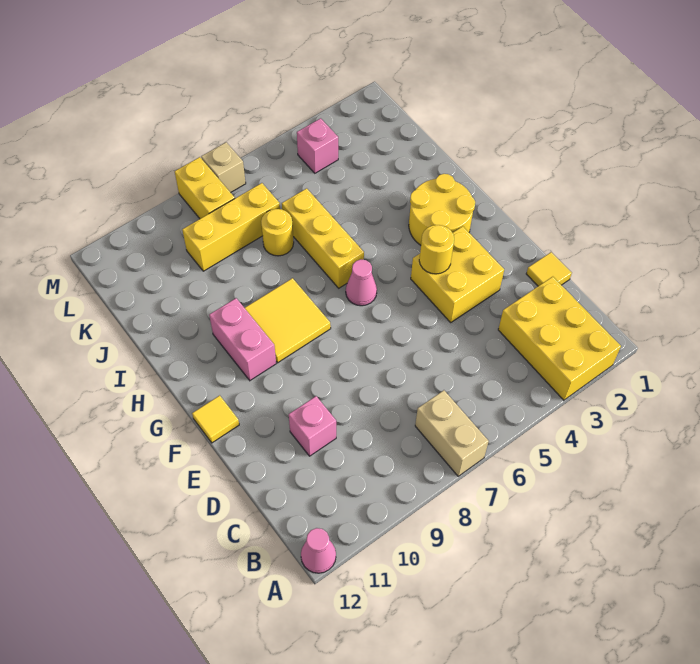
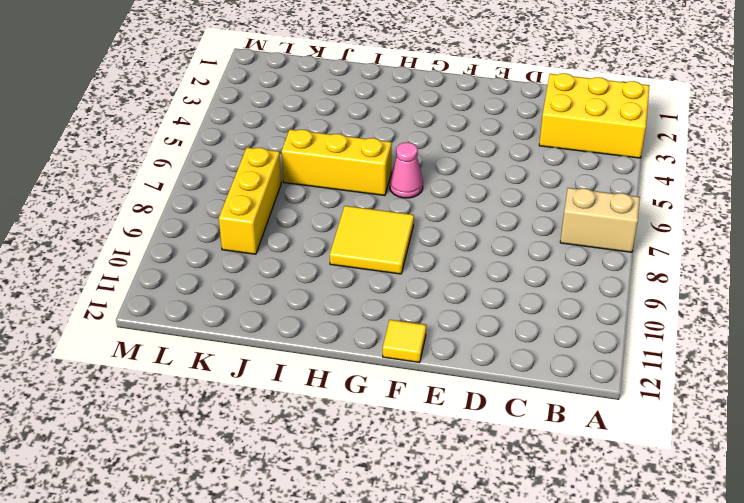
none -> pink cone A12 level 1
none -> yellow tile D1 level 1
none -> pink brick D10 level 1

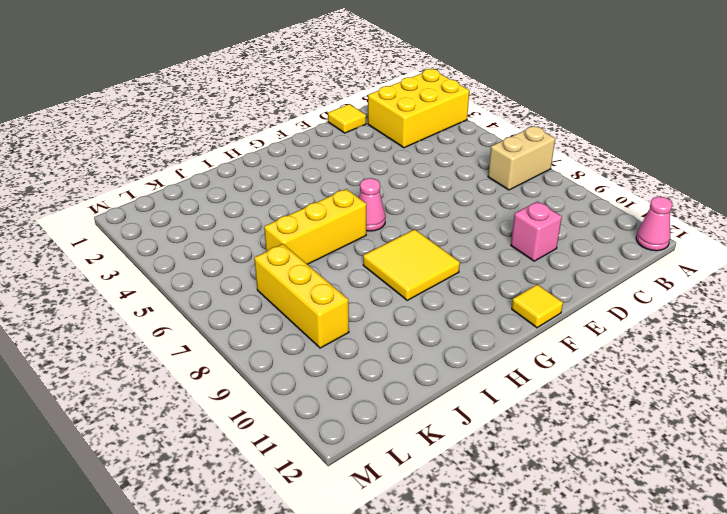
none -> yellow brick E3:F4 level 1
none -> yellow round brick G2:H3 level 1
none -> pink brick G10:H10 level 1

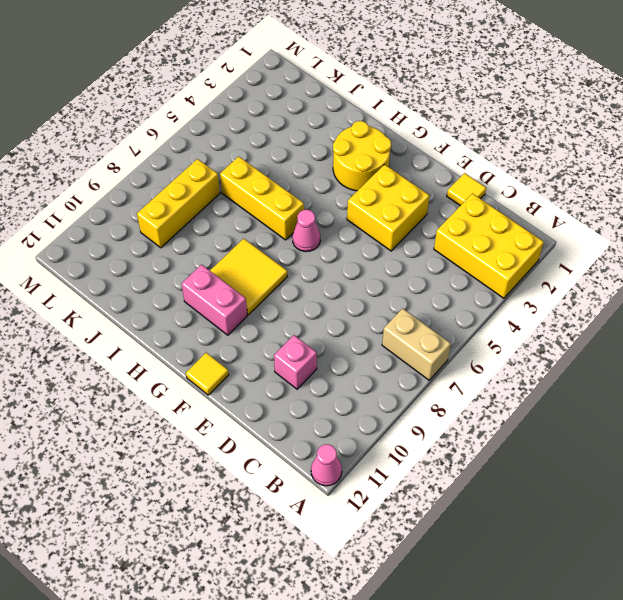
none -> yellow round brick J7 level 1
none -> pink brick L4 level 1
none -> yellow brick L8:M8 level 1

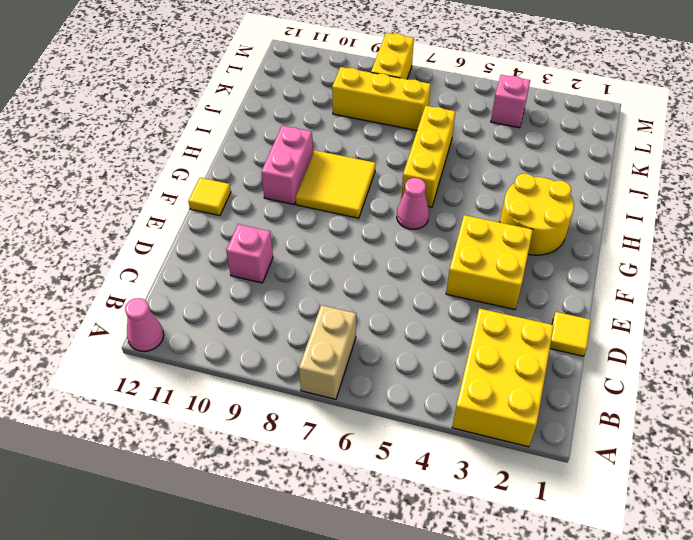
none -> yellow round brick J7 level 1
none -> tan brick M7 level 1
none -> yellow round brick F4 level 2

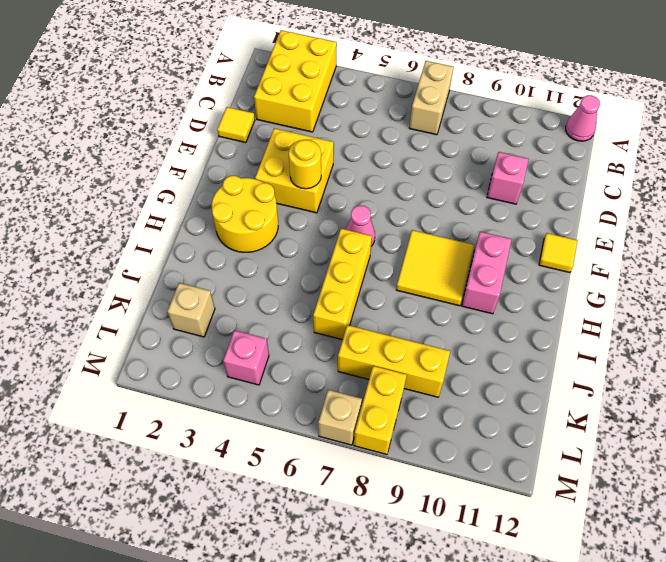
tan brick K2 level 1 -> none
none -> yellow round brick J7 level 1

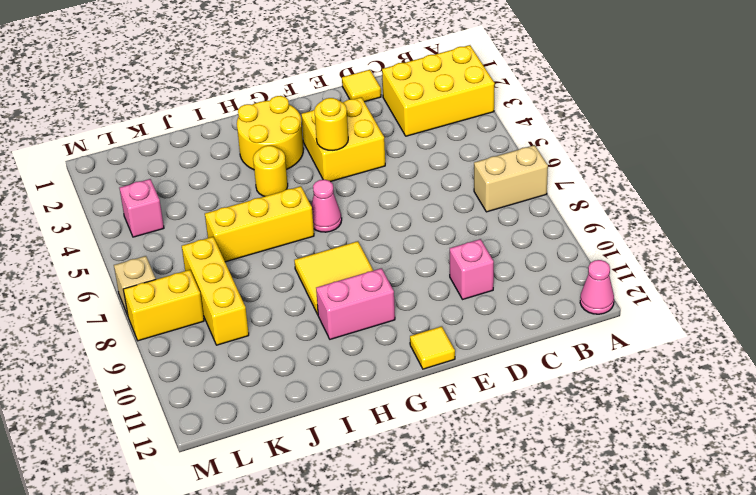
yellow round brick H4 level 1 -> yellow round brick J7 level 1

